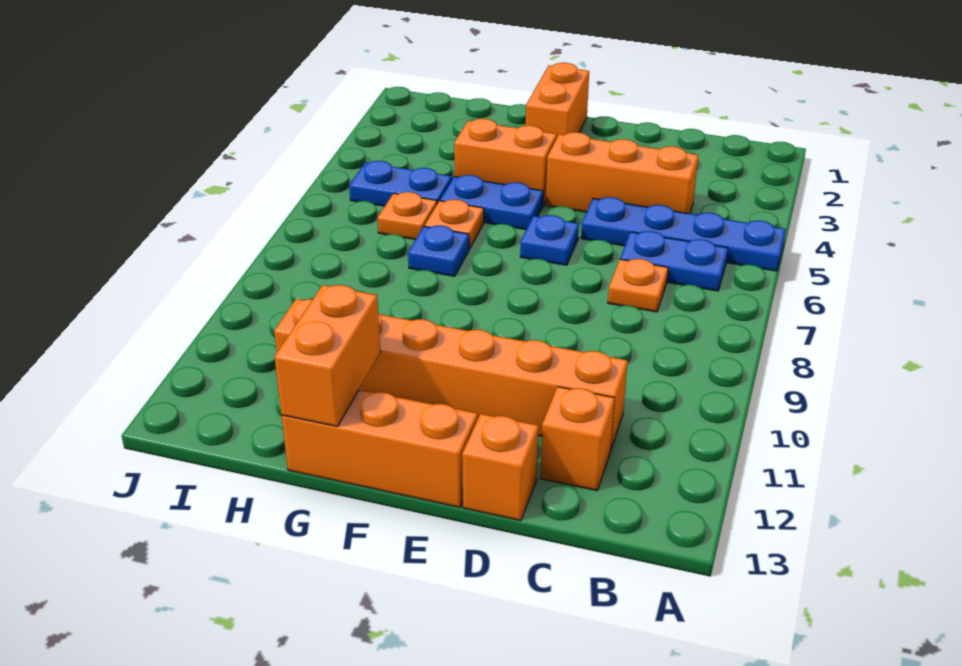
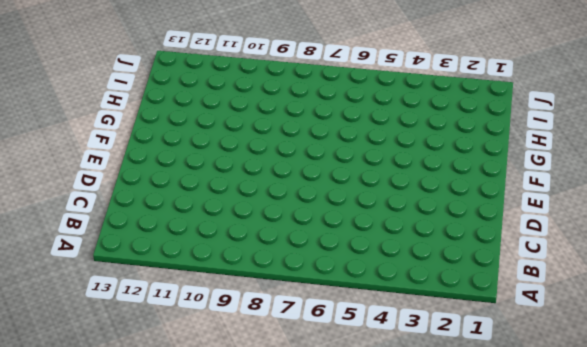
none -> blue plate A5:D5 level 1
none -> blue plate B6:C6 level 1
none -> orange brick C4:E4 level 1

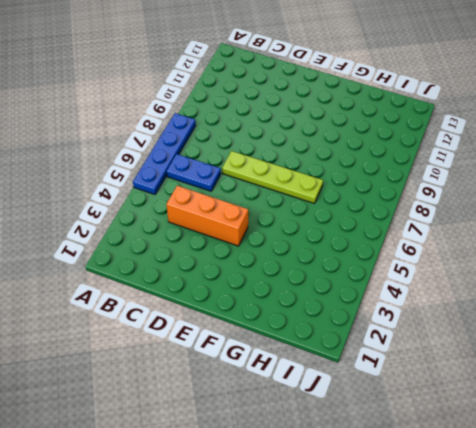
blue plate A5:A8 level 1 -> blue plate A5:D5 level 1
lime plate D7:G7 level 1 -> blue plate G7 level 1
none -> orange plate C7 level 1
none -> orange brick C11:H11 level 1
none -> orange brick C12 level 1

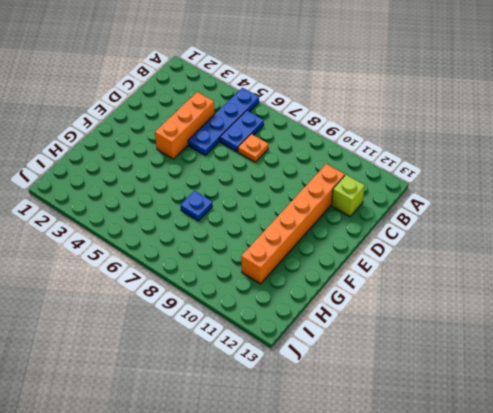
lime brick C12 level 1 -> orange brick C12 level 1
none -> orange brick D13 level 1
none -> blue plate E6 level 1
none -> orange brick E13:G13 level 1

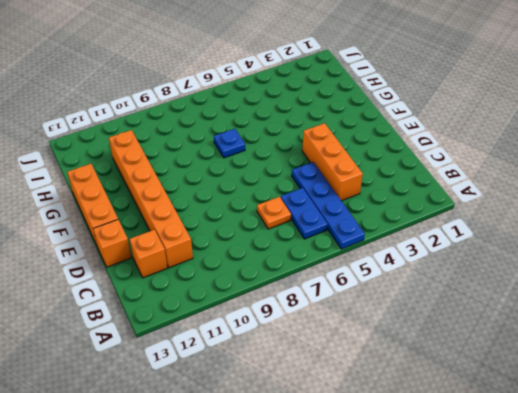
none -> blue plate E6 level 1
none -> orange brick F1:F2 level 1
none -> orange brick F4:G4 level 1

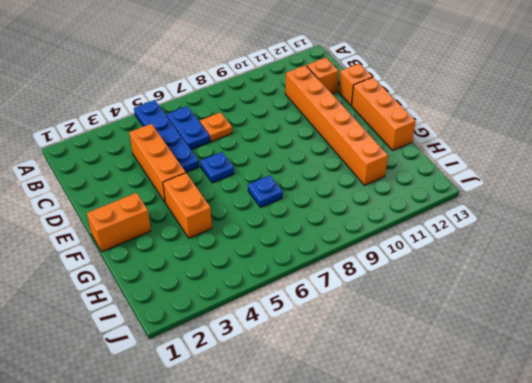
none -> blue plate F5:G5 level 1
none -> orange plate G6 level 1
none -> blue plate H5:I5 level 1

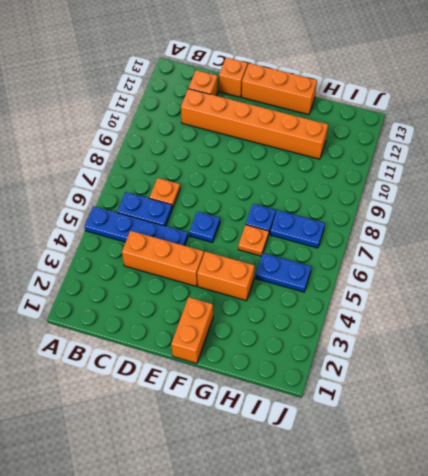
blue plate H7:I7 level 1 -> blue plate F5:G5 level 1
none -> orange plate H6 level 1
none -> orange brick G12:G13 level 2

